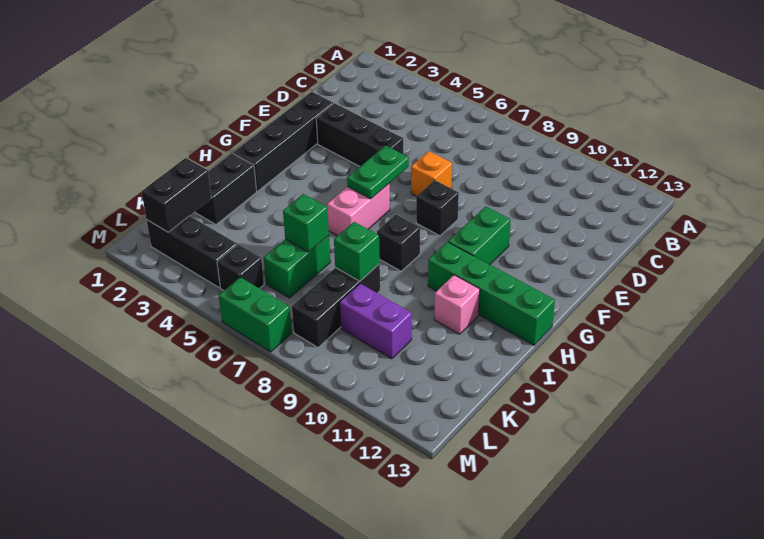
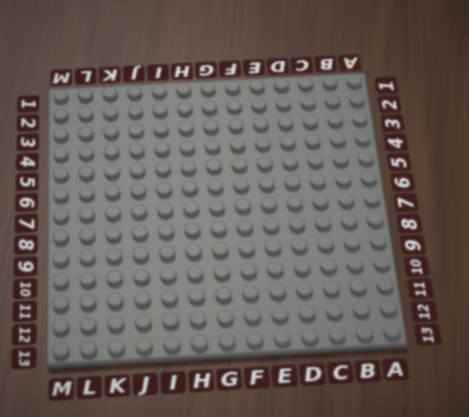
none -> black brick E2:H2 level 1
none -> black brick E3:E5 level 1
none -> orange brick E7 level 1

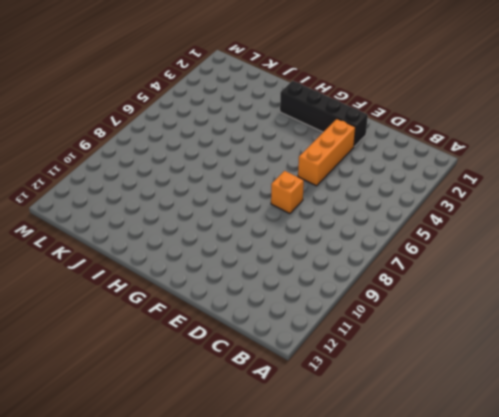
orange brick E3:E5 level 1 -> black brick E3:E5 level 1
none -> black brick F8 level 1
none -> green brick F10:G10 level 1
none -> pink brick G6:H6 level 1

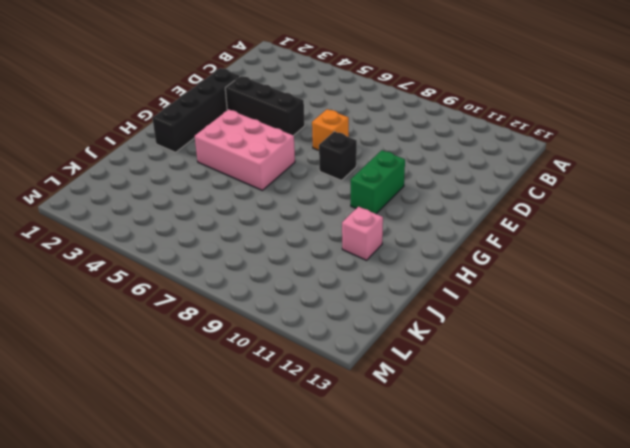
pink brick G4:H6 level 1 -> pink brick G6:H6 level 1
none -> black brick H8 level 1
none -> green brick H10:H13 level 1
none -> black brick I2:J2 level 1

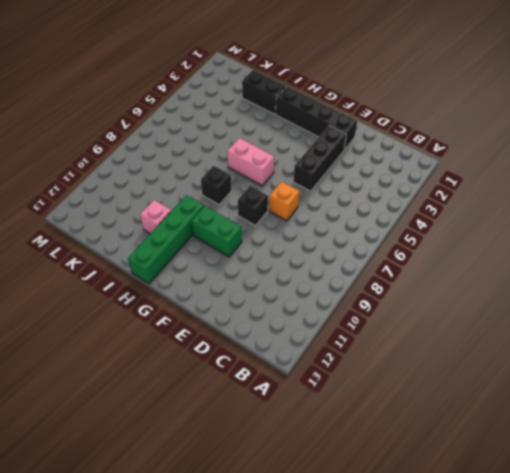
none -> green brick J6:K6 level 1
none -> black brick J8:L8 level 1
none -> purple brick K9:K10 level 1

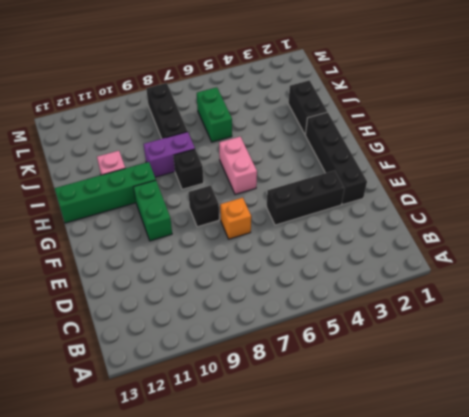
purple brick I8:I9 level 1 -> purple brick K9:K10 level 1
none -> black brick L2:L4 level 1
none -> black brick L5 level 1
none -> green brick M6:M7 level 1

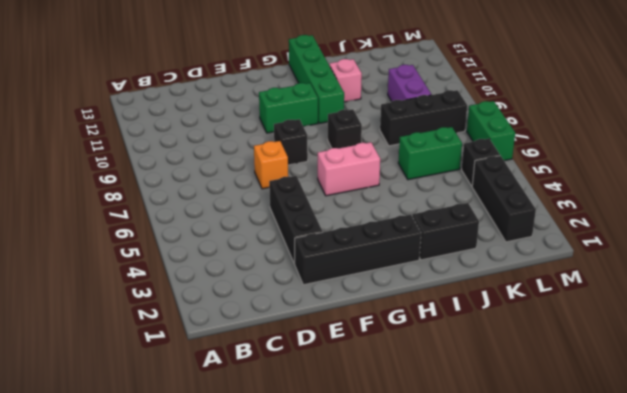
none -> green plate F6:G6 level 2
none -> green brick J6 level 2
none -> green brick J8 level 2

